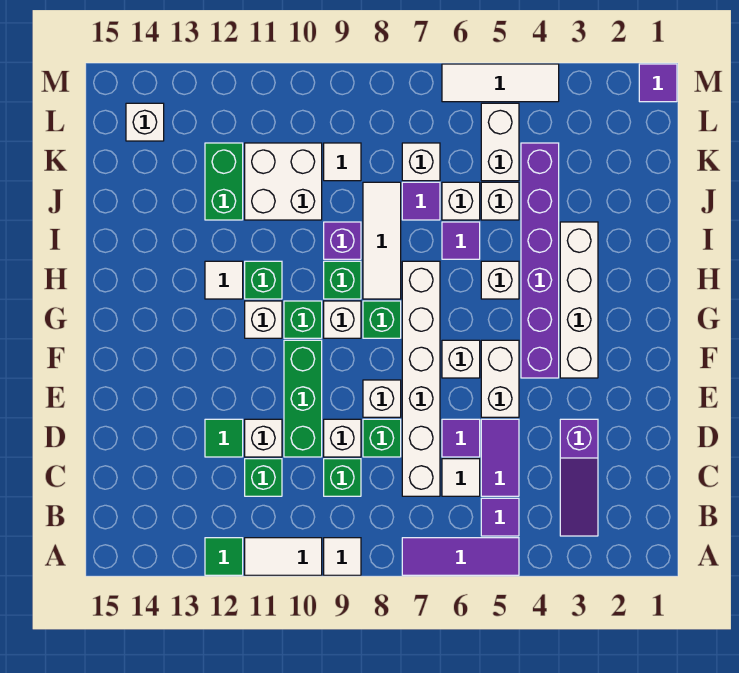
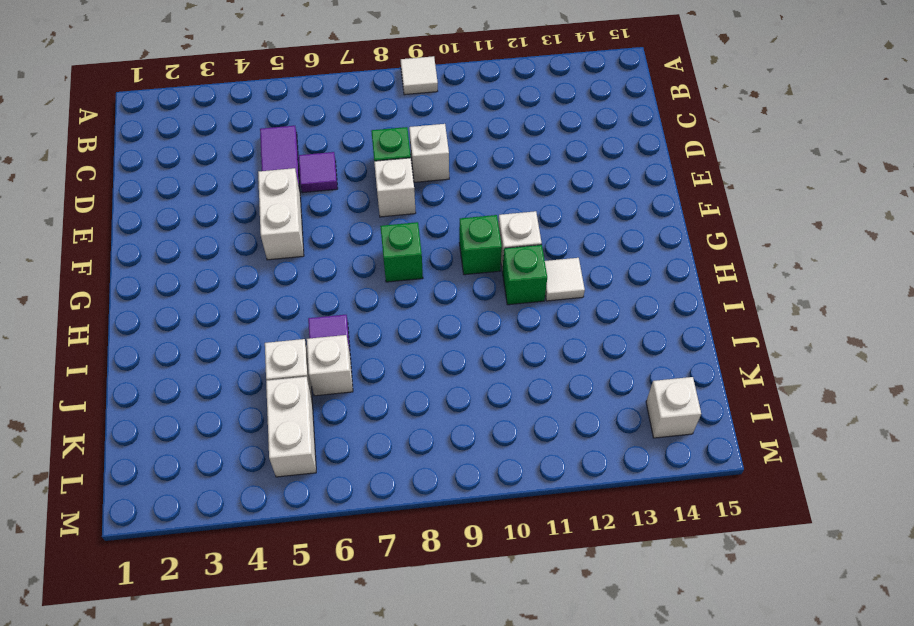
none -> purple tile A5:A7 level 1
none -> white tile A10:A11 level 1
none -> green tile A12 level 1
none -> purple slope B3:D3 level 1 top D

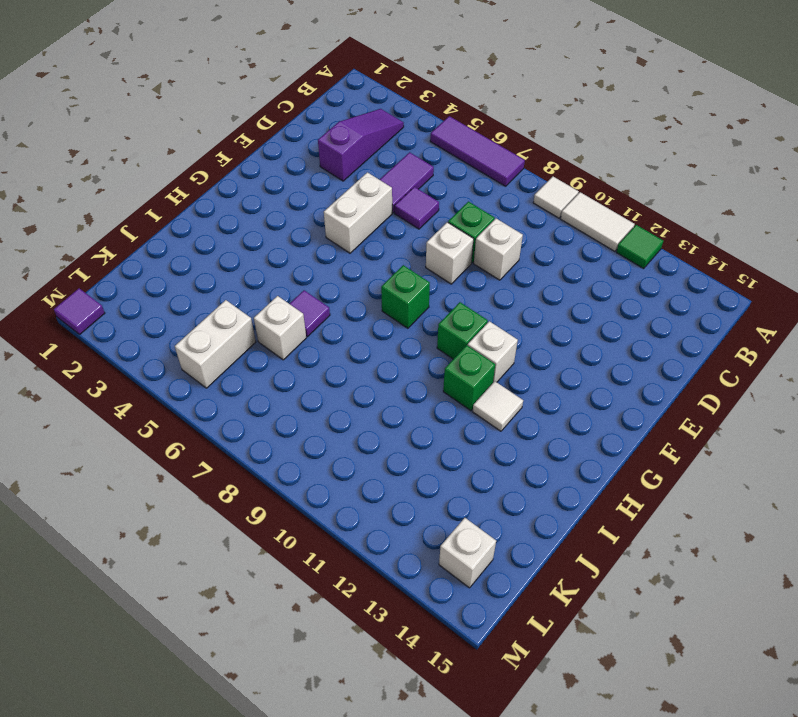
none -> purple tile B5 level 1
none -> white tile C6 level 1
none -> white brick C7:H7 level 1
none -> green brick C9 level 1

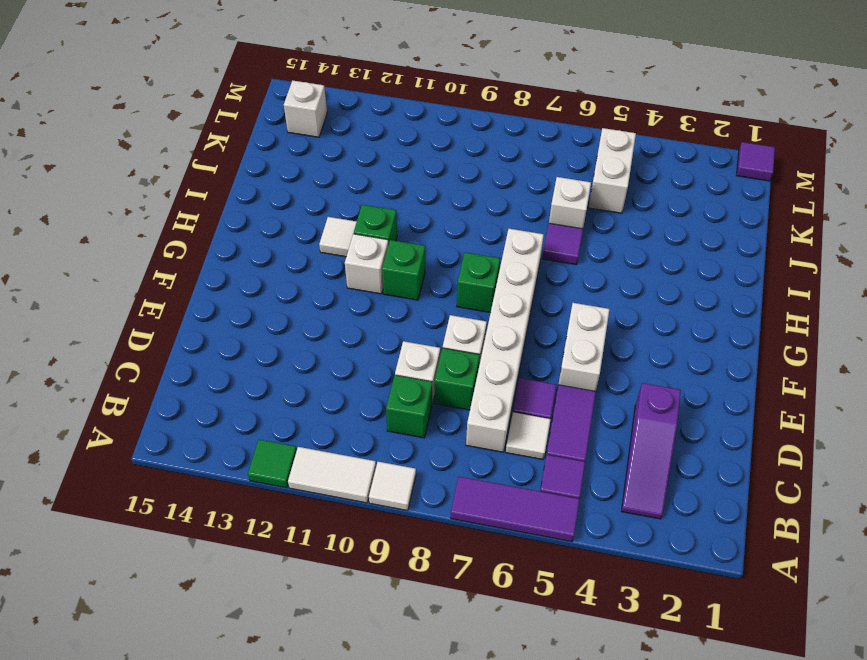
none -> green brick C11 level 1
none -> green brick D10:F10 level 1
none -> white brick D11 level 1
none -> green tile D12 level 1

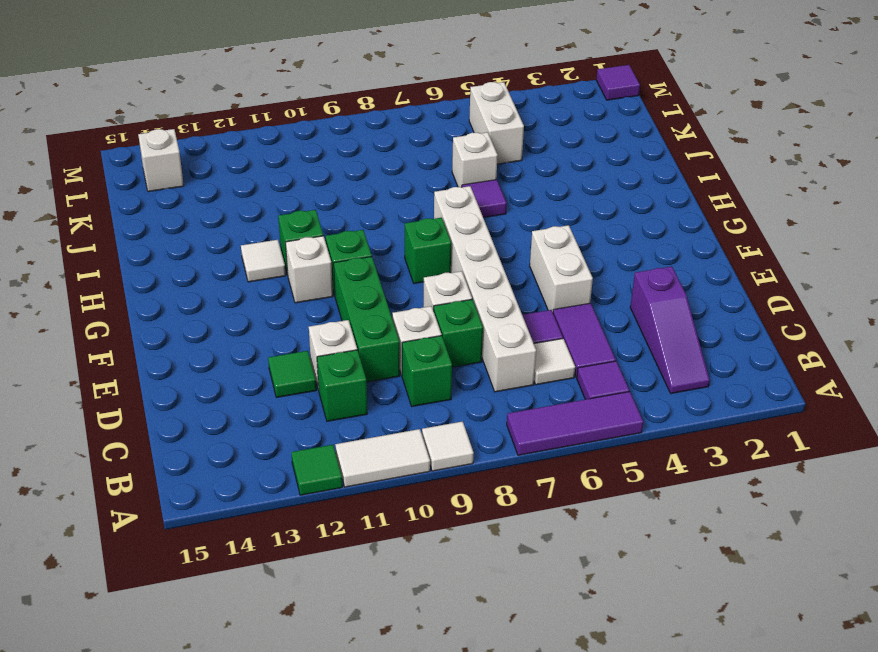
none -> white brick F3:I3 level 1
none -> purple brick F4:K4 level 1
none -> white brick F6 level 1
none -> white brick G9 level 1

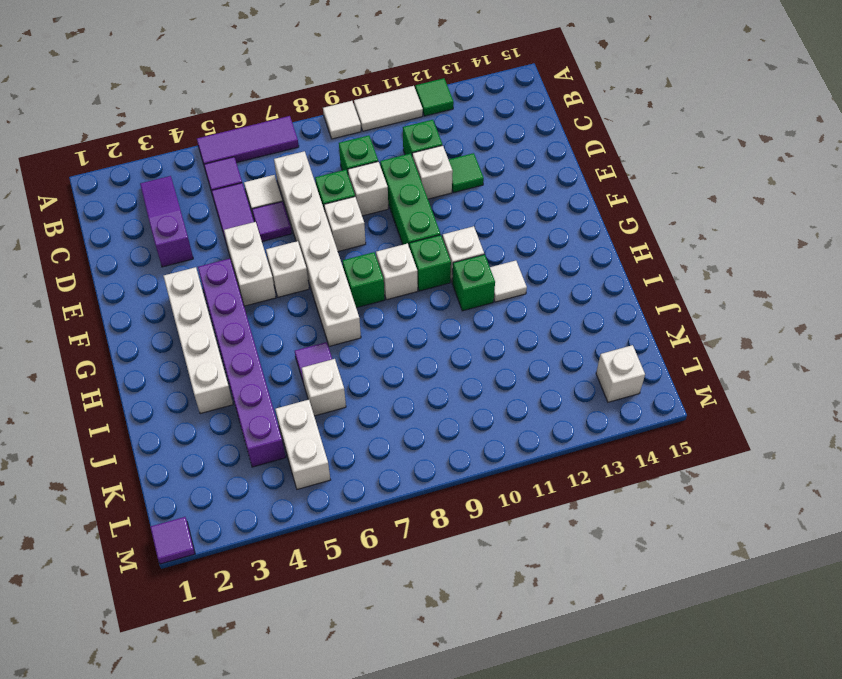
none -> white brick H5 level 1
none -> white tile H8:J8 level 1
none -> green brick H9 level 1
none -> purple brick I9 level 1

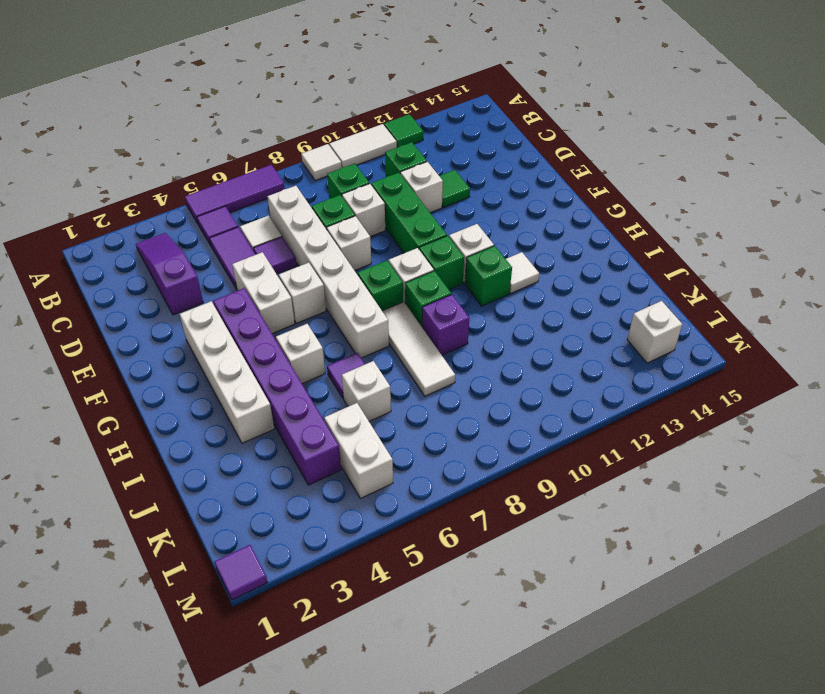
none -> white brick J5 level 1
none -> purple tile J7 level 1
none -> white brick J10:K11 level 1
none -> green brick J12:K12 level 1

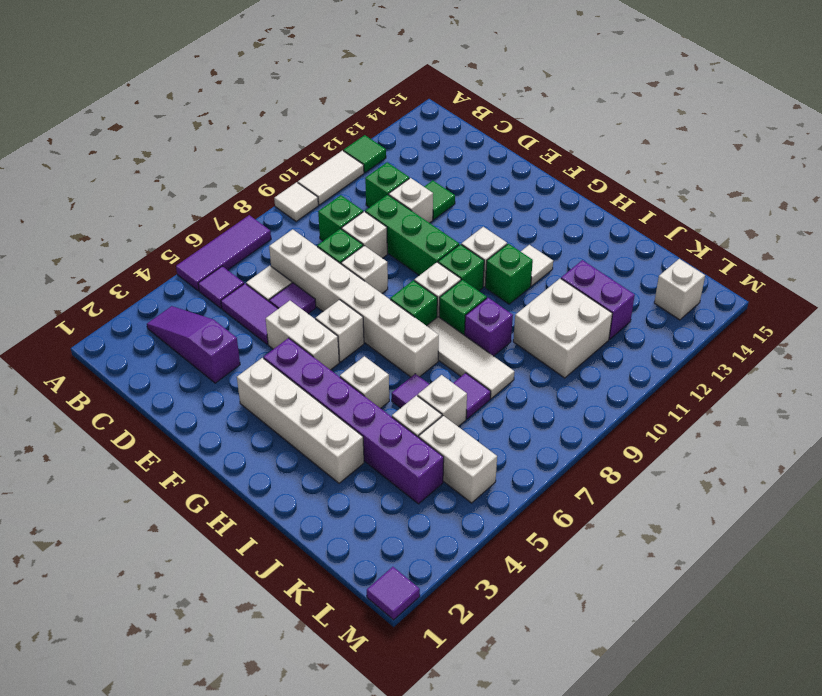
purple brick J12:K12 level 1 -> green brick J12:K12 level 1
none -> white brick K7 level 1
none -> white tile K9 level 1
none -> white tile M4:M6 level 1

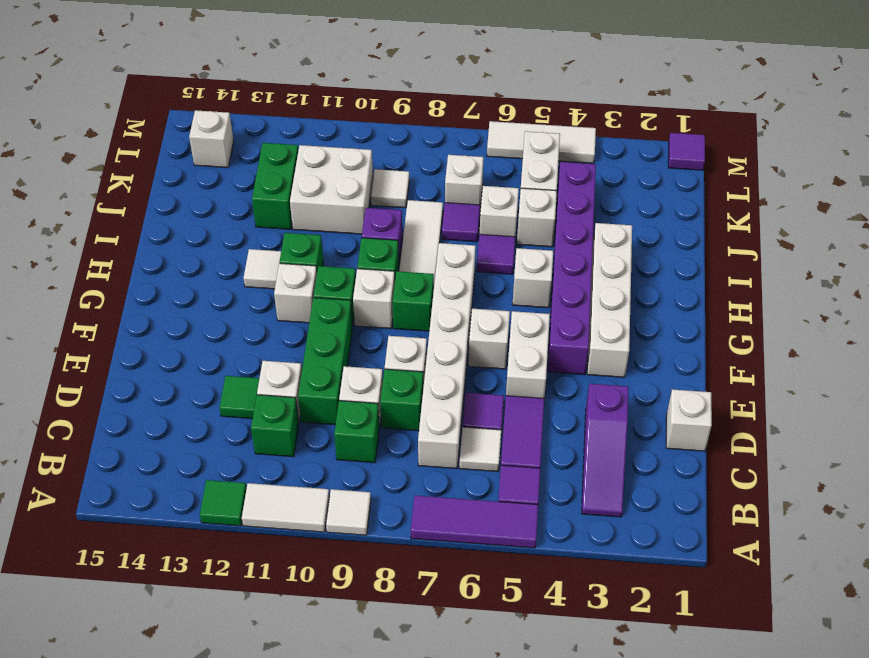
white brick D1 level 1 -> none

